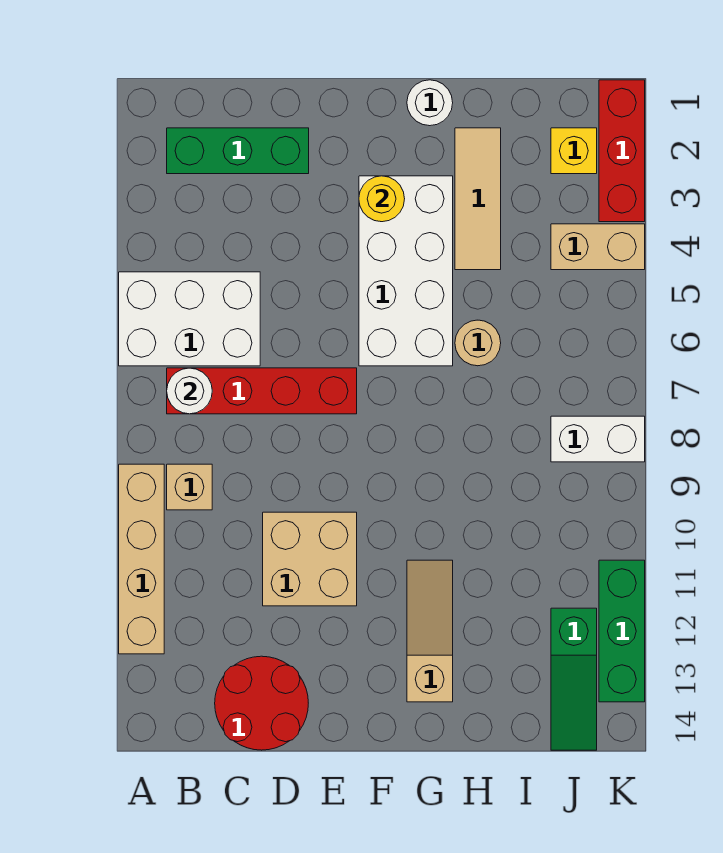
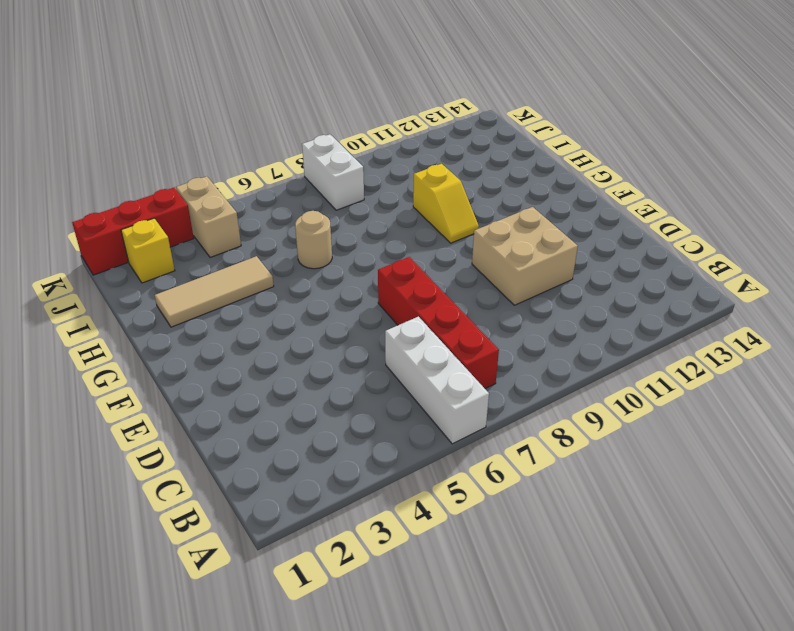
white brick A6:C6 level 1 -> white brick A5:C6 level 1
yellow slope G10:H10 level 1 top H -> none
none -> tan brick A9:A12 level 1
none -> green brick B2:D2 level 1
none -> tan brick B9 level 1

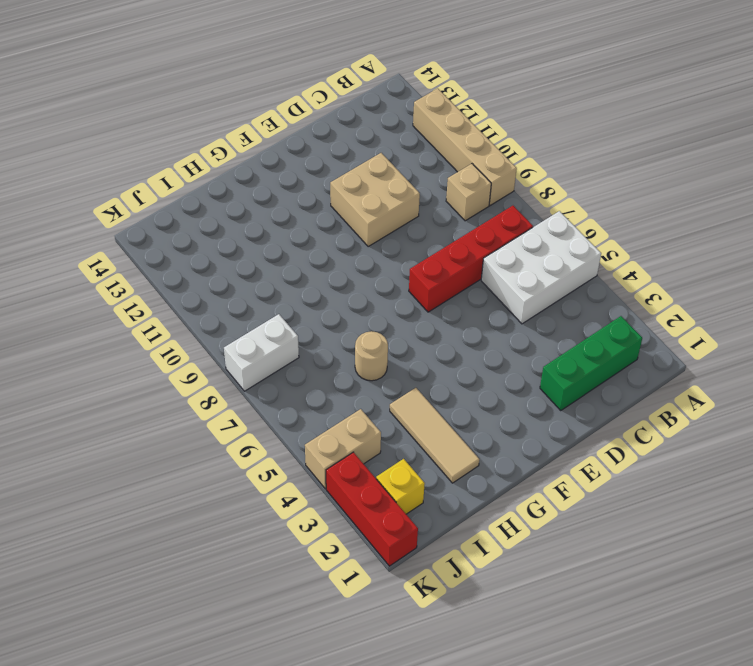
none -> red round brick C13:D14 level 1
none -> white brick F3:G6 level 1
none -> white round brick G1 level 1

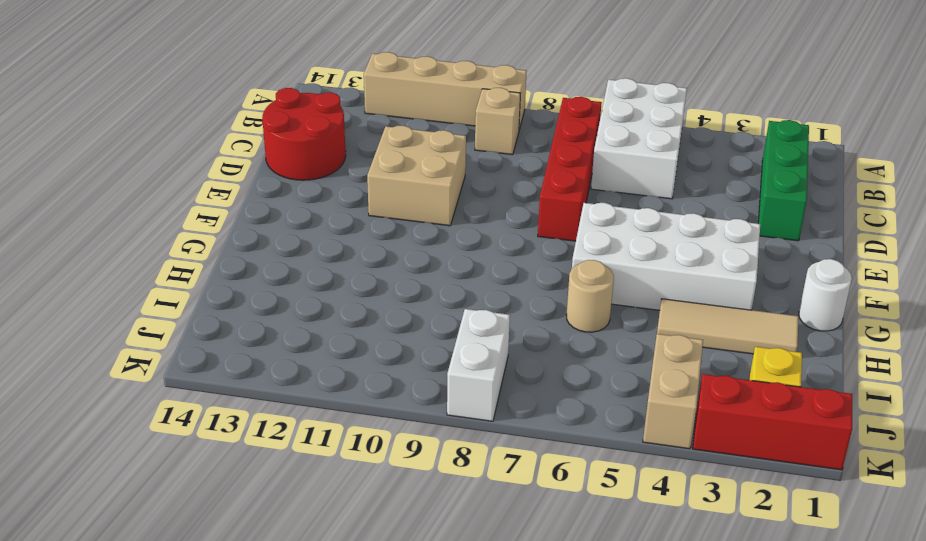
none -> tan slope G11:G13 level 1 top 13
none -> green slope J12:J14 level 1 top 12
none -> green brick K11:K13 level 1

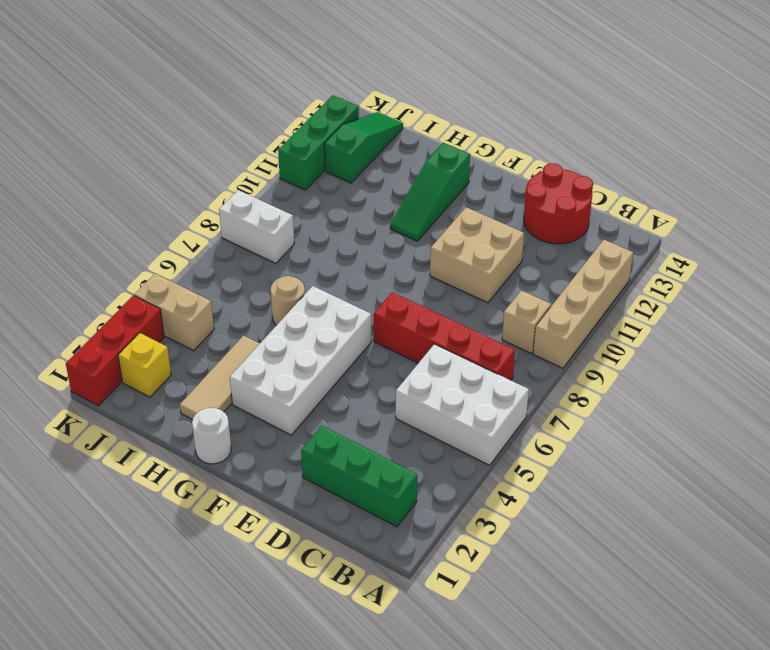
green slope G11:G13 level 1 top 13 -> tan slope G11:G13 level 1 top 13
none -> white round brick B7 level 2
none -> yellow round brick F3 level 2

